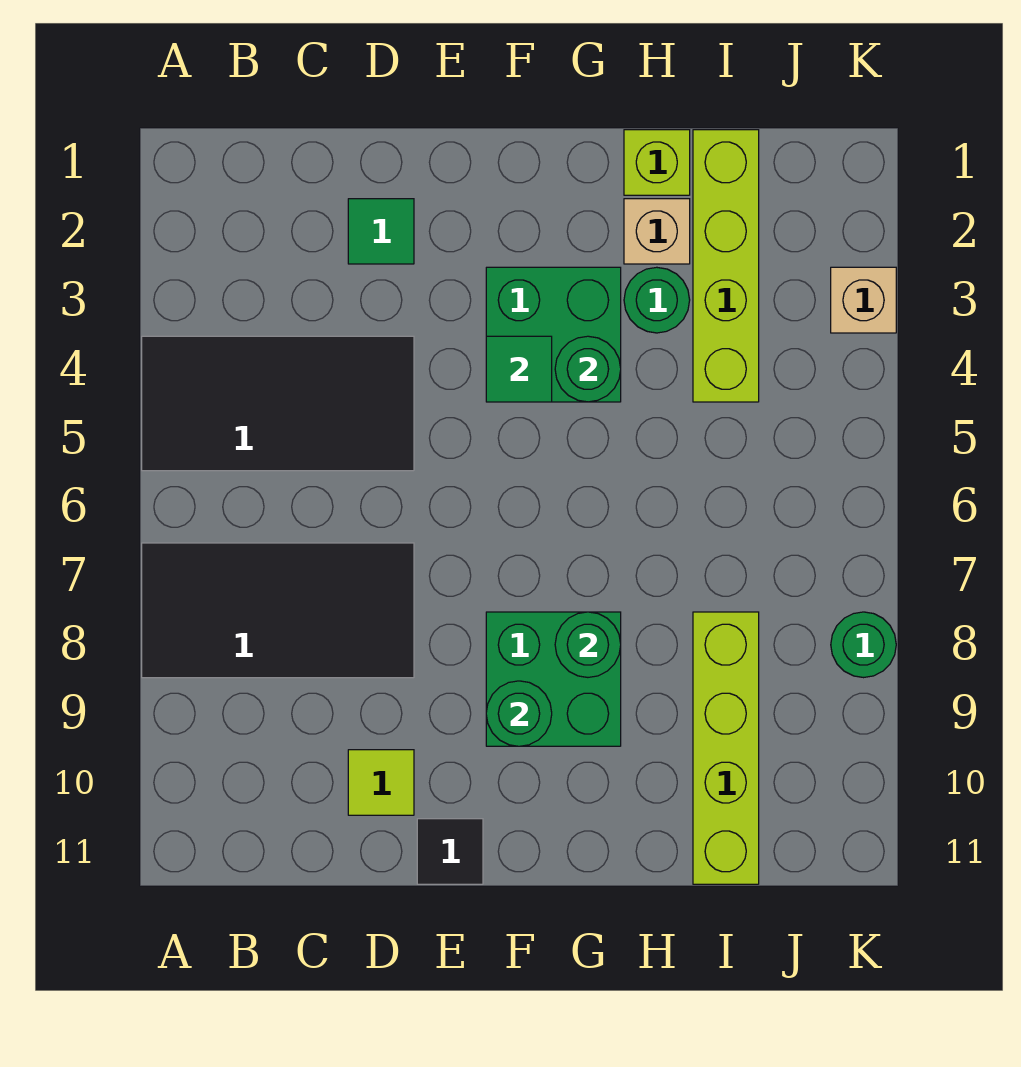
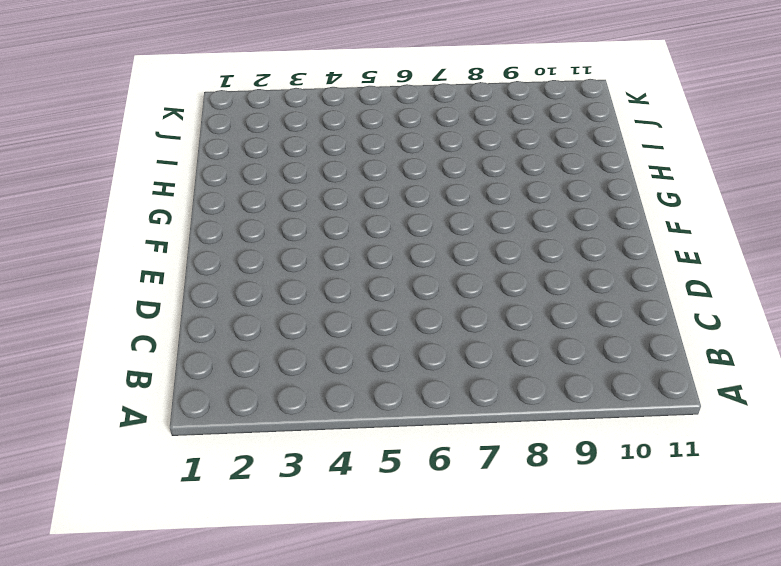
none -> black tile A4:D5 level 1
none -> black tile A7:D8 level 1
none -> green tile D2 level 1

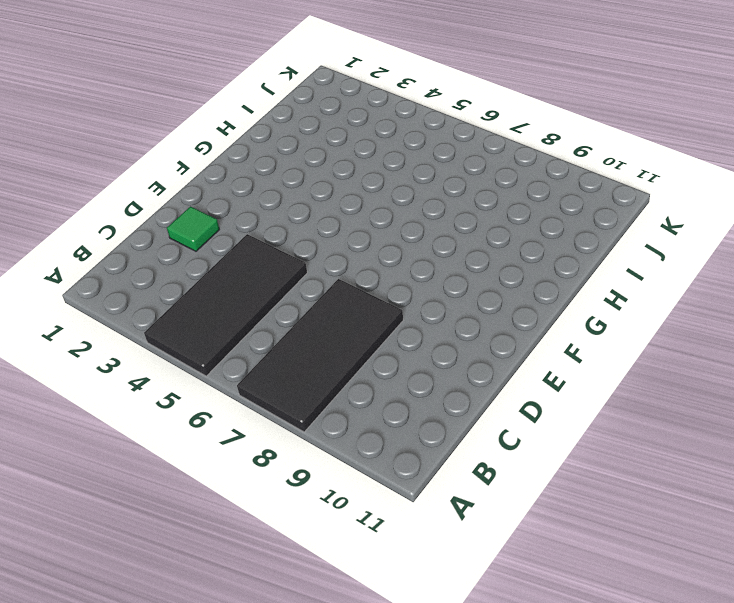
none -> lime tile D10 level 1
none -> black tile E11 level 1
none -> green brick F3:G4 level 1

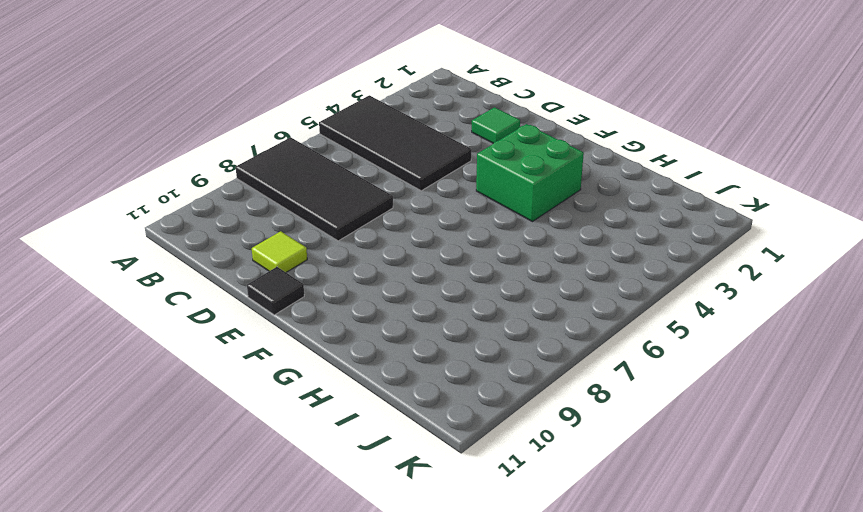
none -> green brick F8:G9 level 1
none -> lime brick H1 level 1
none -> tan brick H2 level 1

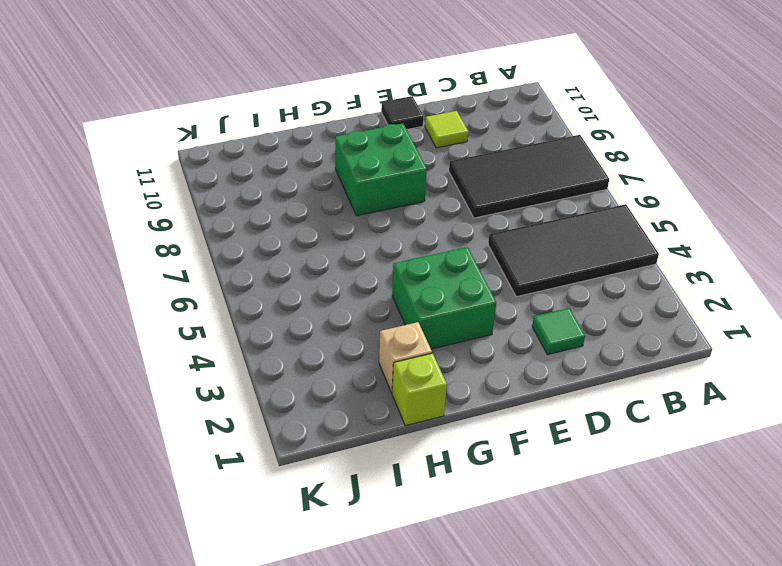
none -> green round brick H3 level 1
none -> lime brick I1:I4 level 1
none -> lime brick I8:I11 level 1

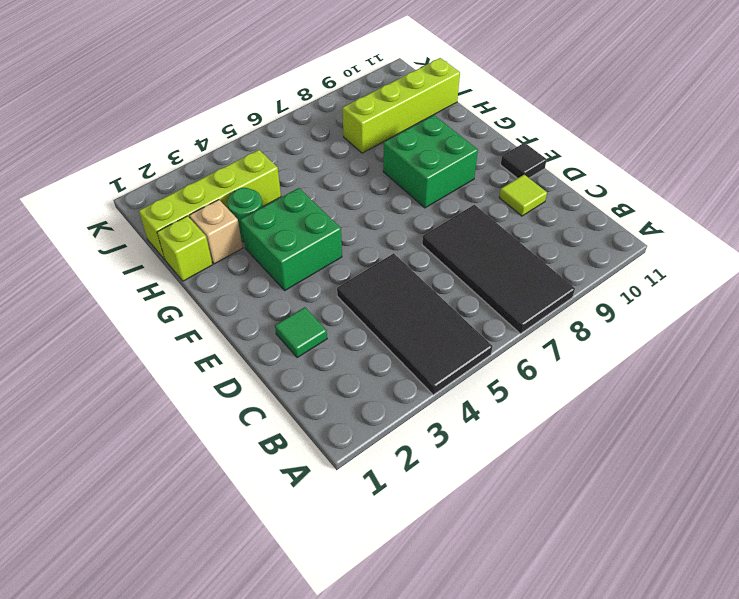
none -> tan brick K3 level 1
none -> green round brick K8 level 1
none -> green tile F4 level 2

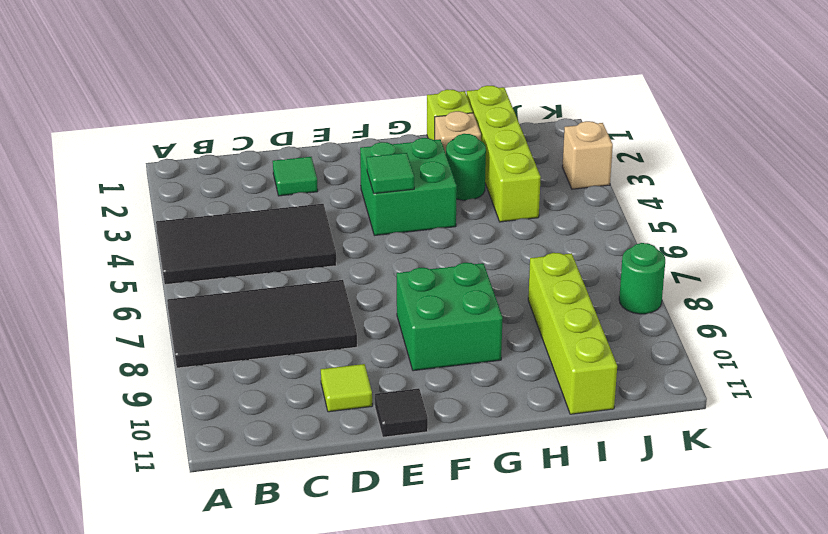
none -> green round brick F9 level 2
none -> green round brick G4 level 2
none -> green round brick G8 level 2

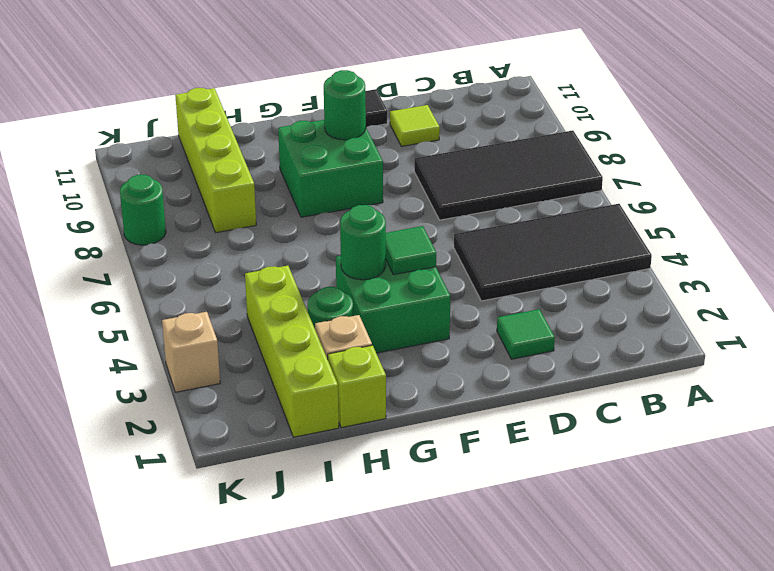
none -> green round brick G8 level 2

